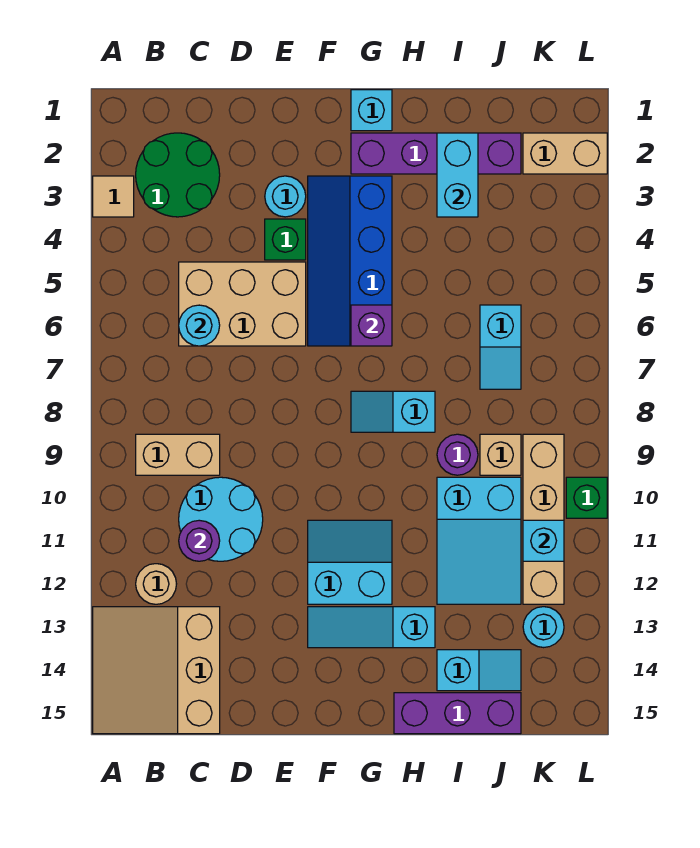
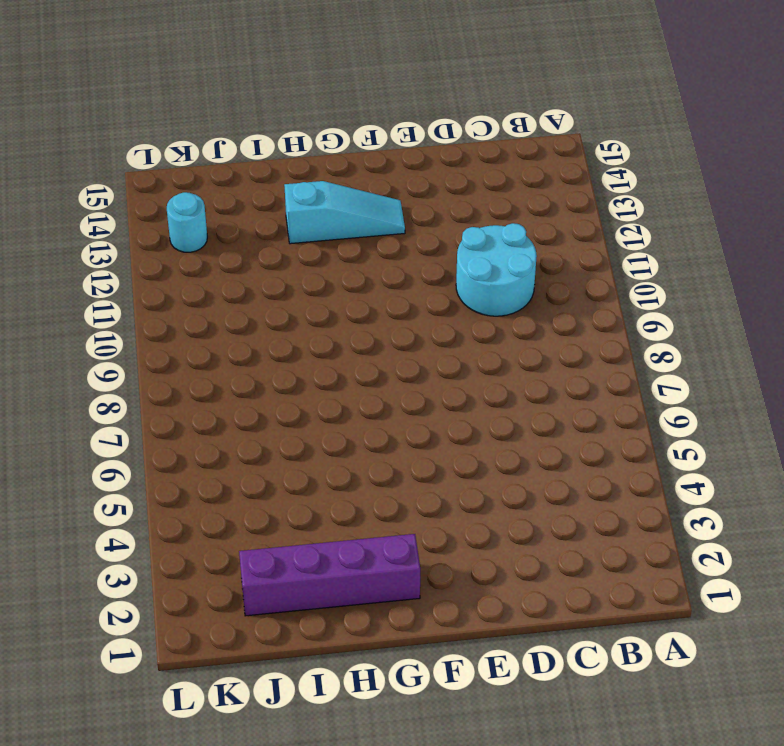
none -> tan tile A3 level 1
none -> tan slope A13:C15 level 1 top C
none -> green round brick B2:C3 level 1
none -> tan brick B9:C9 level 1

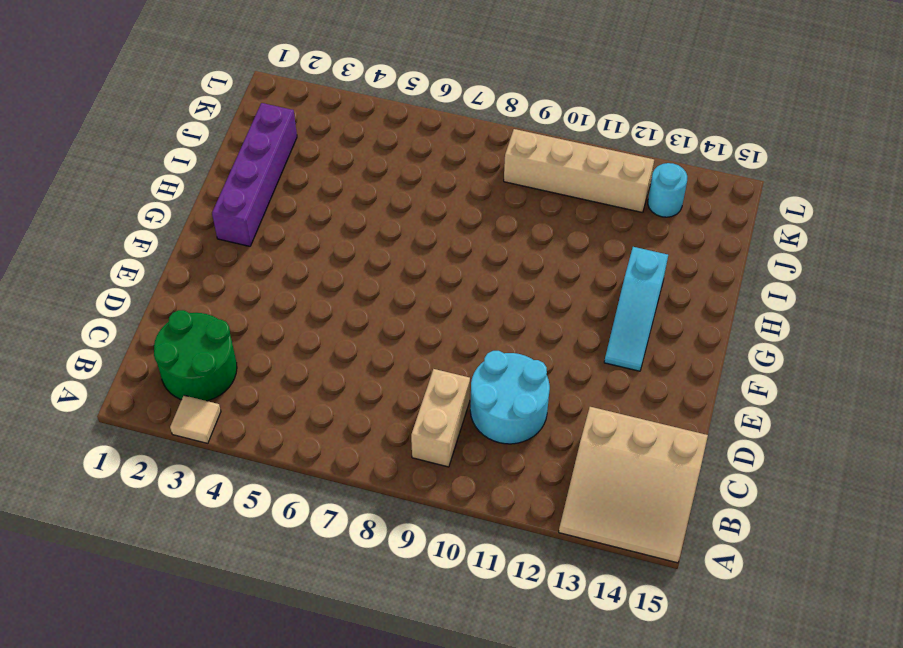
none -> tan round brick B12 level 1
none -> tan brick C5:E6 level 1
none -> cyan round brick E3 level 1
none -> green brick E4 level 1

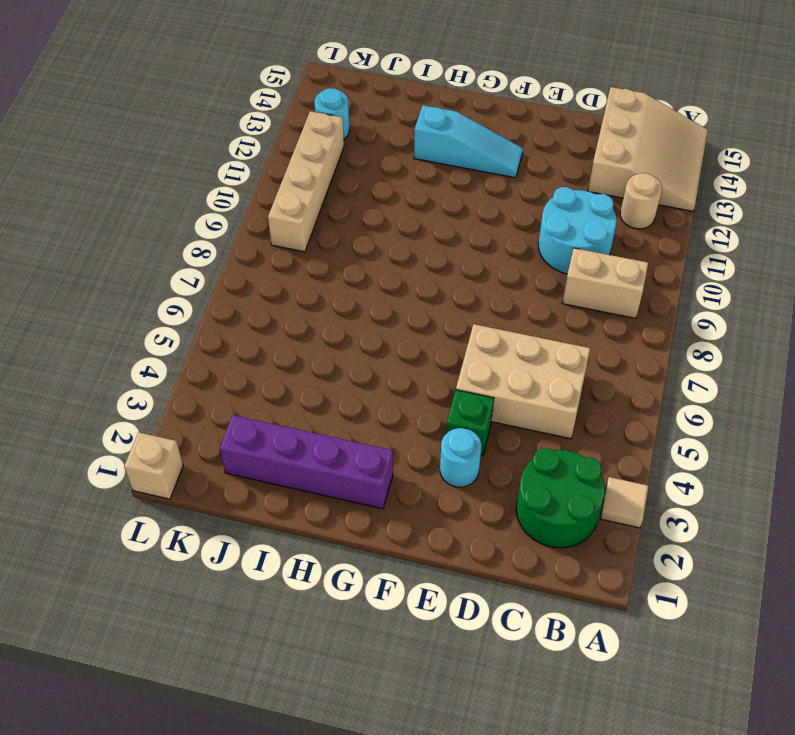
tan brick L1 level 1 -> tan brick J9 level 1
none -> blue slope F3:G6 level 1 top G
none -> cyan slope F11:G12 level 1 top 12
none -> cyan brick G1 level 1
none -> cyan slope G8:H8 level 1 top H

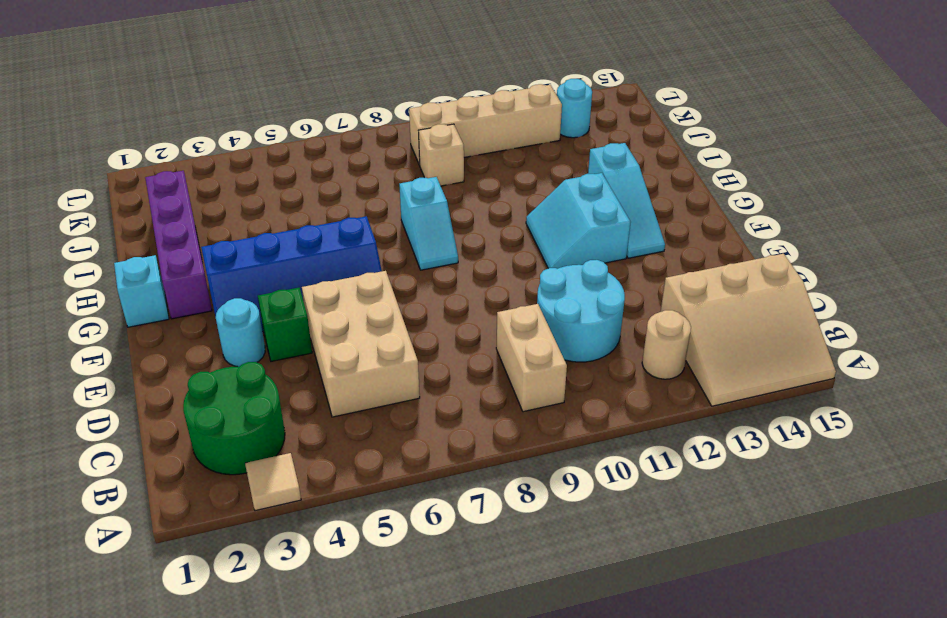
none -> purple brick H15:J15 level 1
none -> purple round brick I9 level 1
none -> cyan slope I10:J12 level 1 top 10
none -> cyan slope I14:J14 level 1 top I

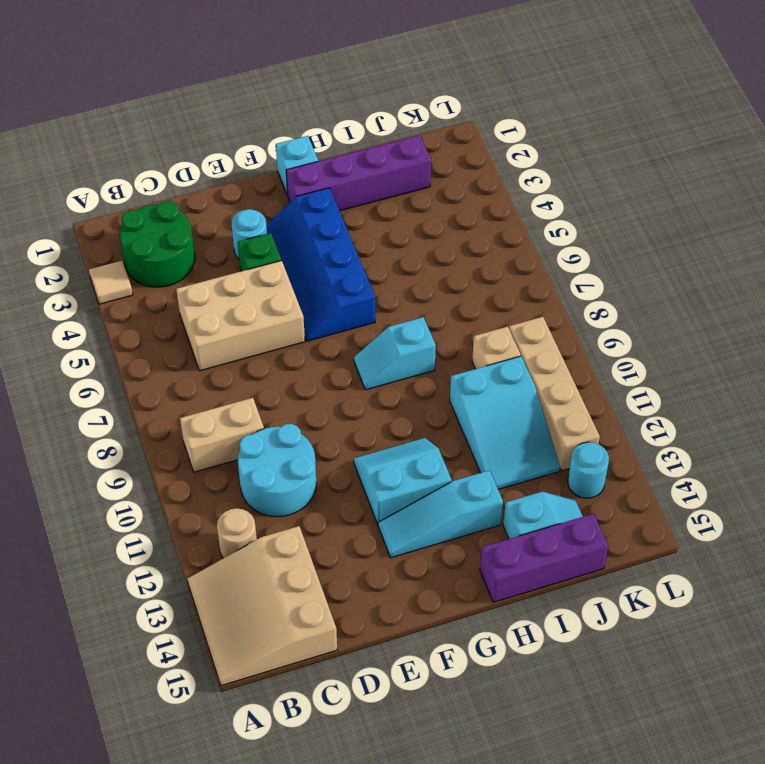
none -> purple round brick I9 level 1
none -> cyan slope J6:J7 level 1 top 6
none -> tan brick K2:L2 level 1
none -> green brick L10 level 1

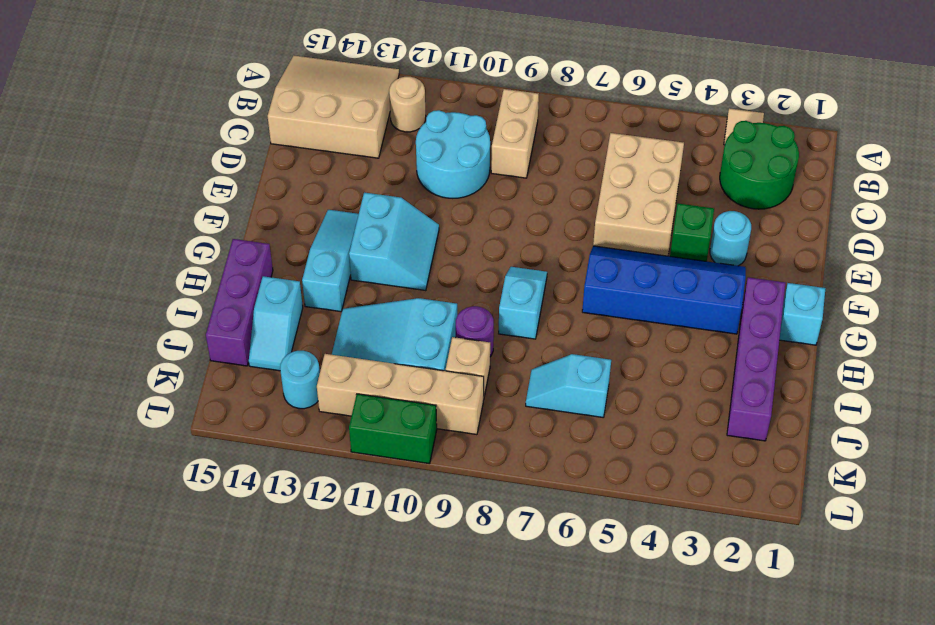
green brick L10:L11 level 1 -> green brick L10 level 1
none -> tan brick K2:L2 level 1
none -> cyan round brick C6 level 2
none -> purple round brick C11 level 2
none -> purple brick G6 level 2

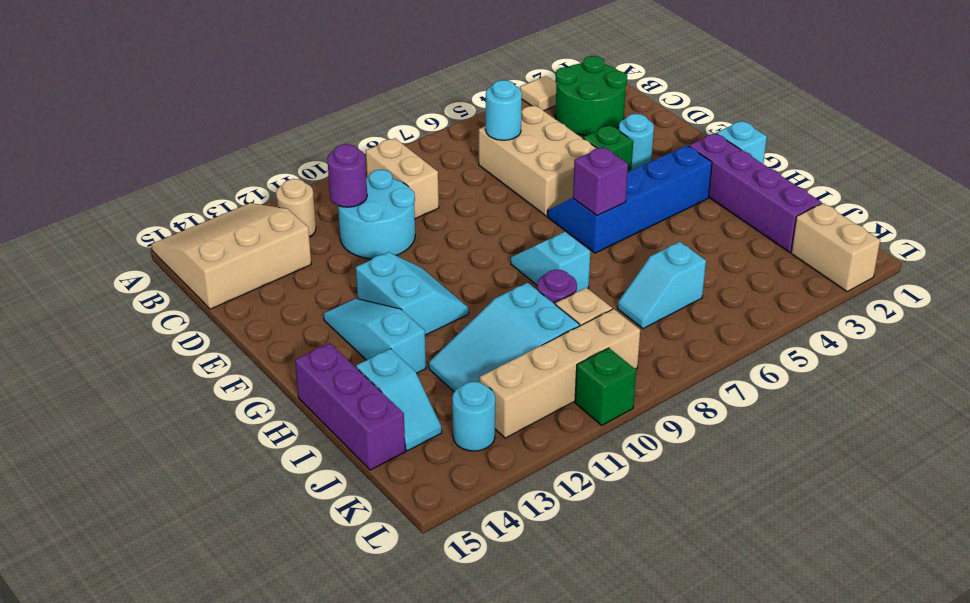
none -> cyan brick I2:I3 level 2
none -> cyan brick K11 level 2

